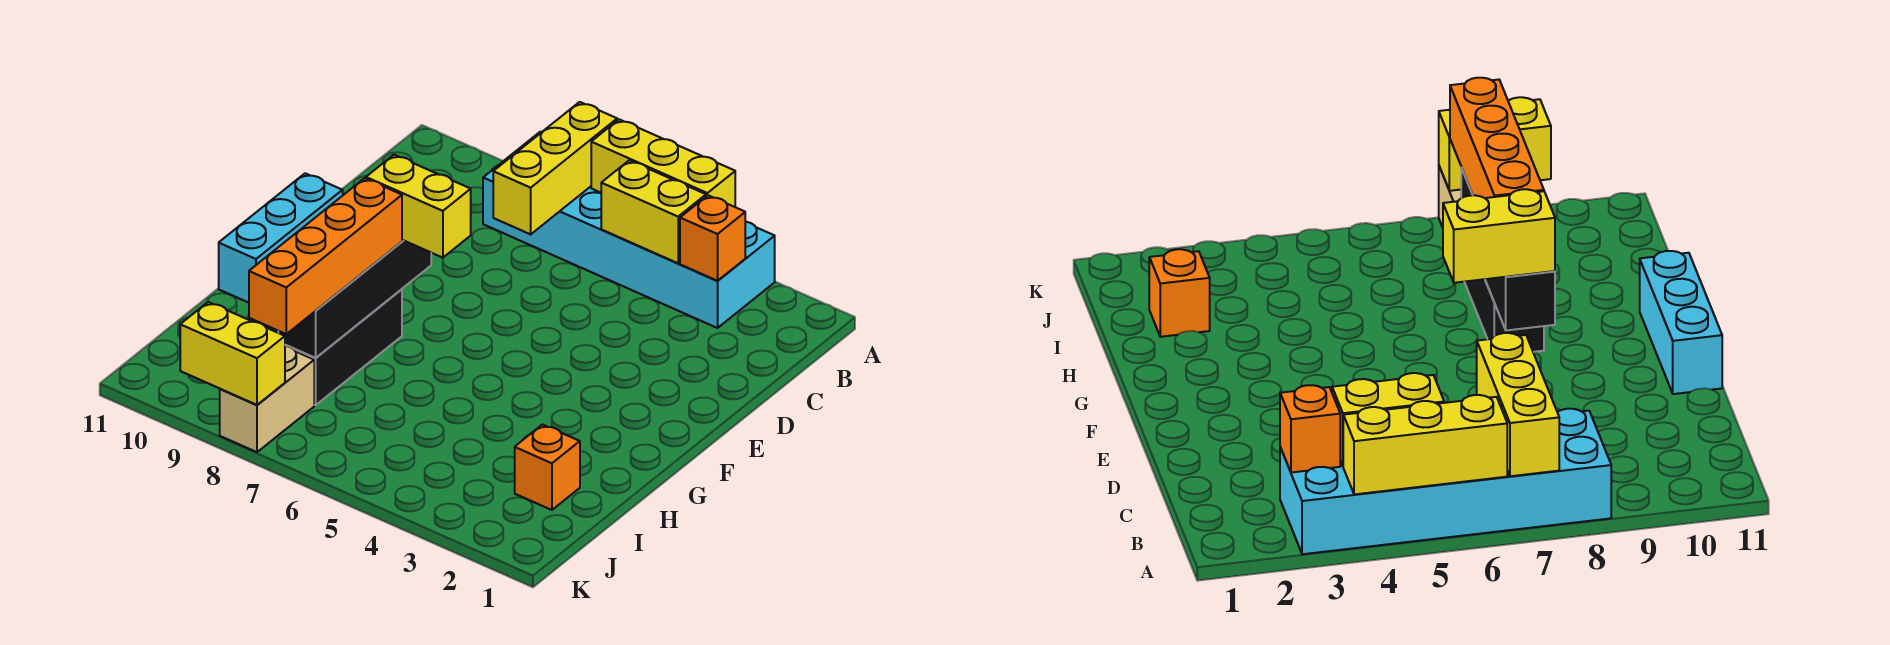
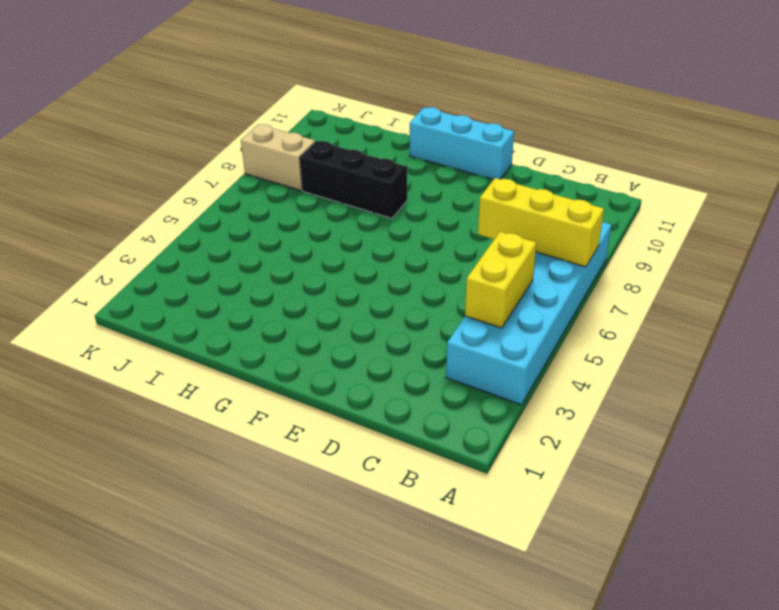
none -> orange brick I2 level 1
none -> yellow brick A4:A6 level 2
none -> orange brick B3 level 2

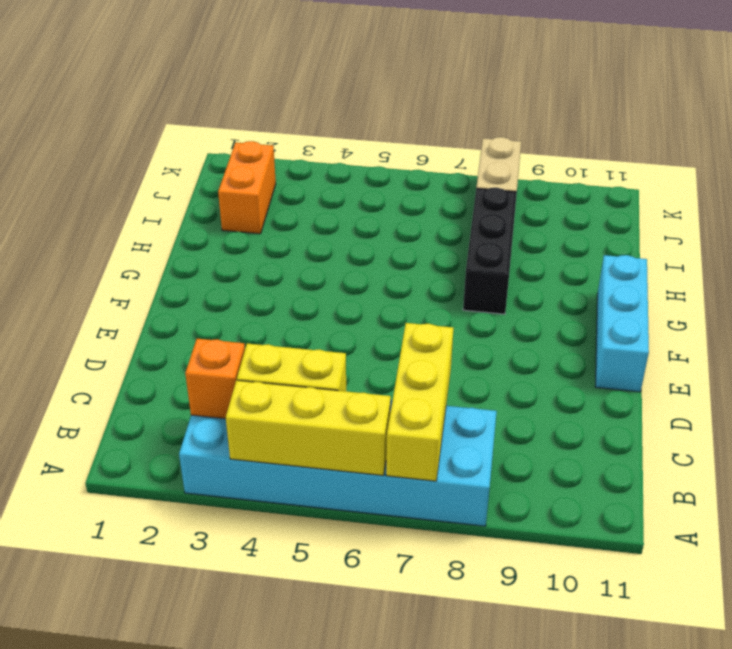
orange brick I2:J2 level 1 -> orange brick I2 level 1
none -> black brick F8:I8 level 2
none -> yellow brick K8:K9 level 2
none -> yellow brick F7:F8 level 3

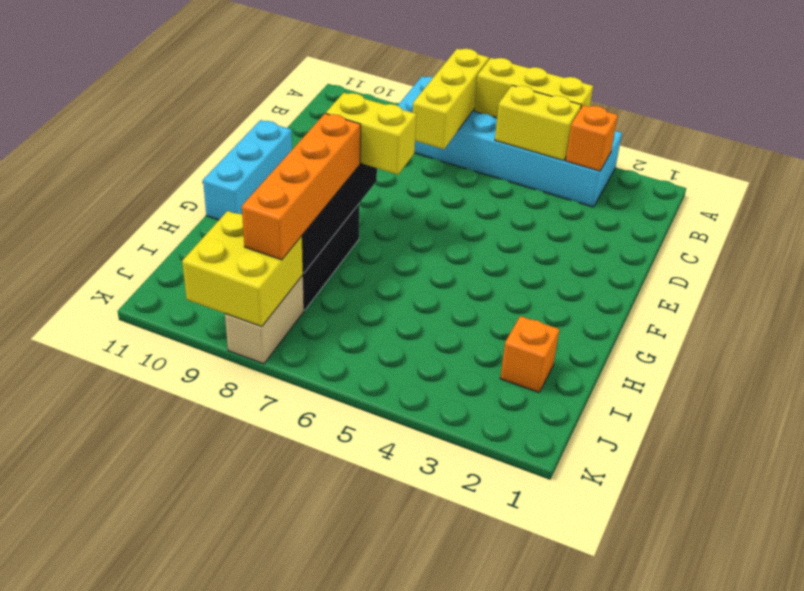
yellow brick J8:K9 level 2 -> yellow brick K8:K9 level 2

